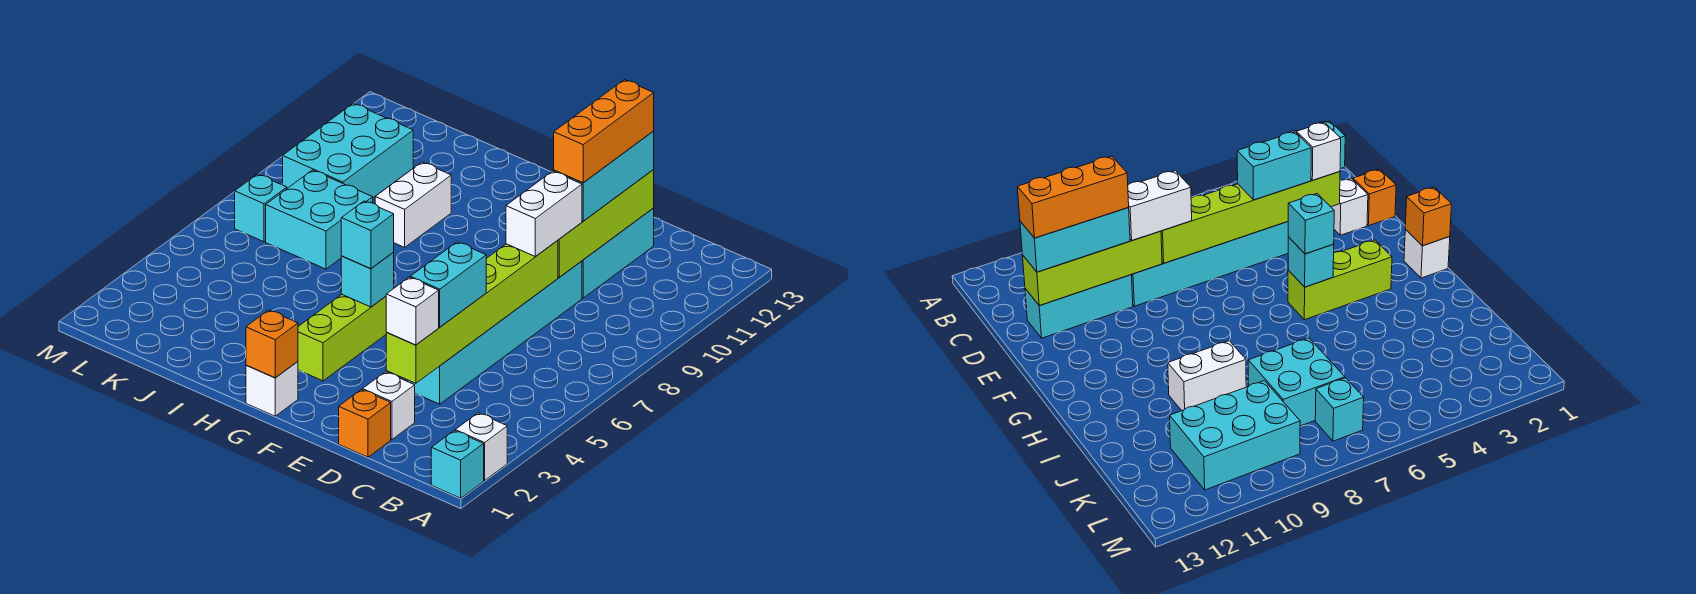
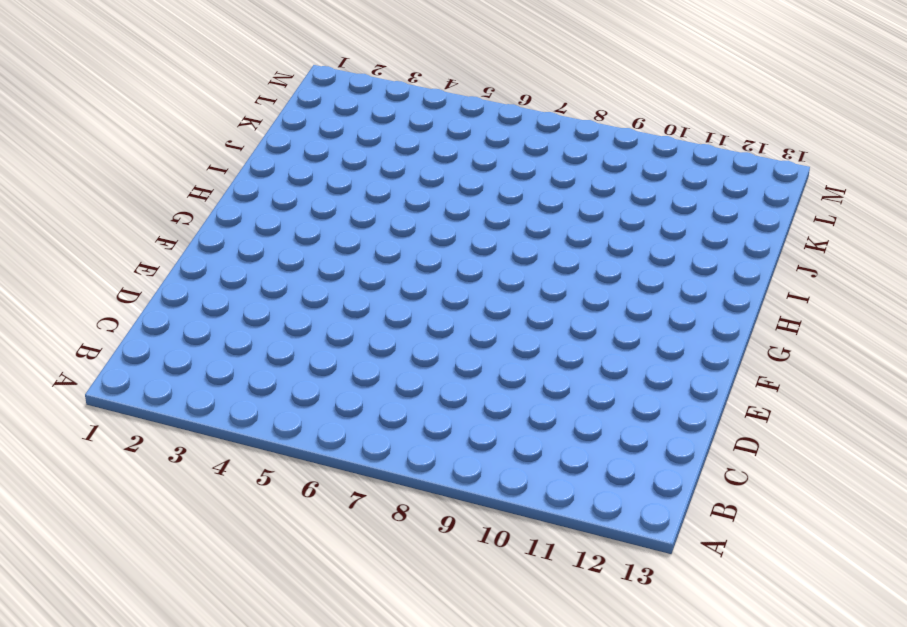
none -> cyan brick A1 level 1
none -> white brick A2 level 1
none -> orange brick D1 level 1

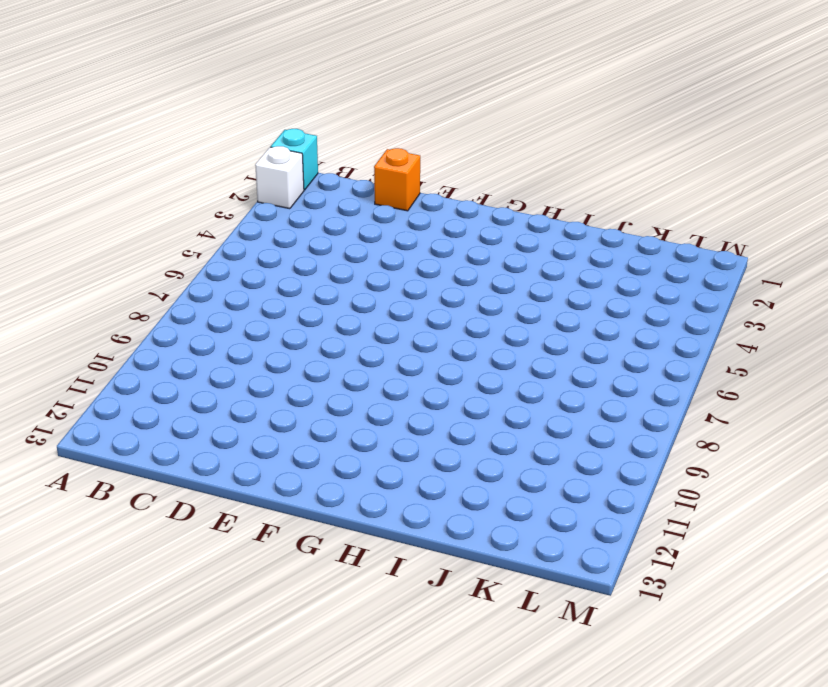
none -> white brick D2 level 1
none -> cyan brick D4:D9 level 1
none -> cyan brick D10:D12 level 1

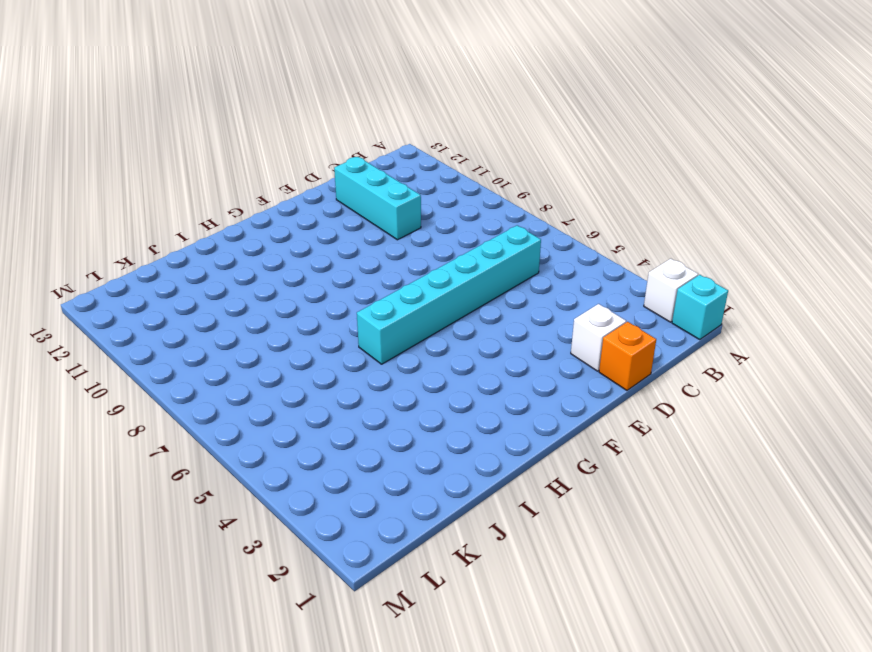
cyan brick C6:H6 level 1 -> cyan brick D4:D9 level 1
none -> white brick G1 level 1
none -> lime brick G3:G5 level 1
none -> white brick I9:I10 level 1

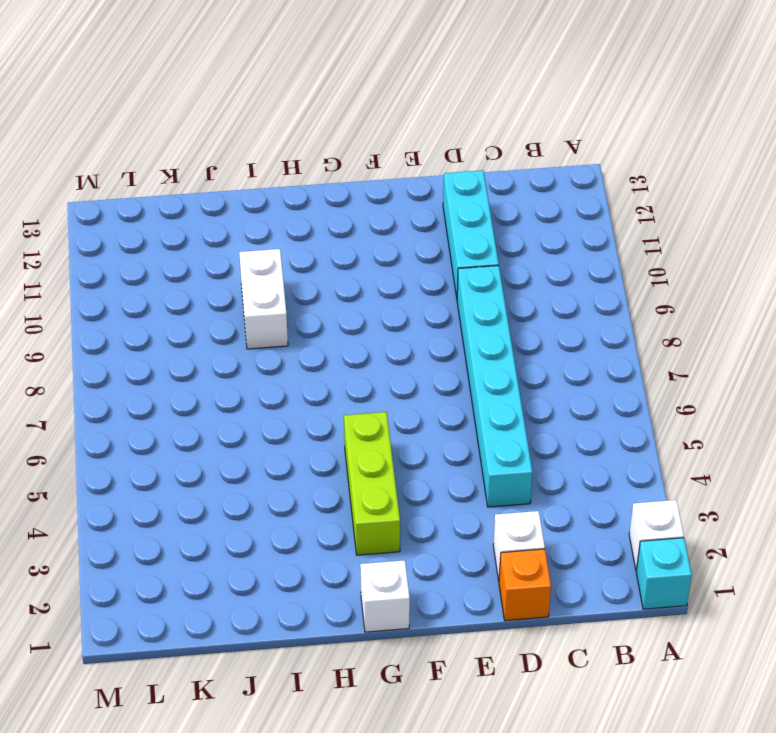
none -> cyan brick J7:K8 level 1
none -> cyan brick K9:L11 level 1
none -> cyan brick L7 level 1

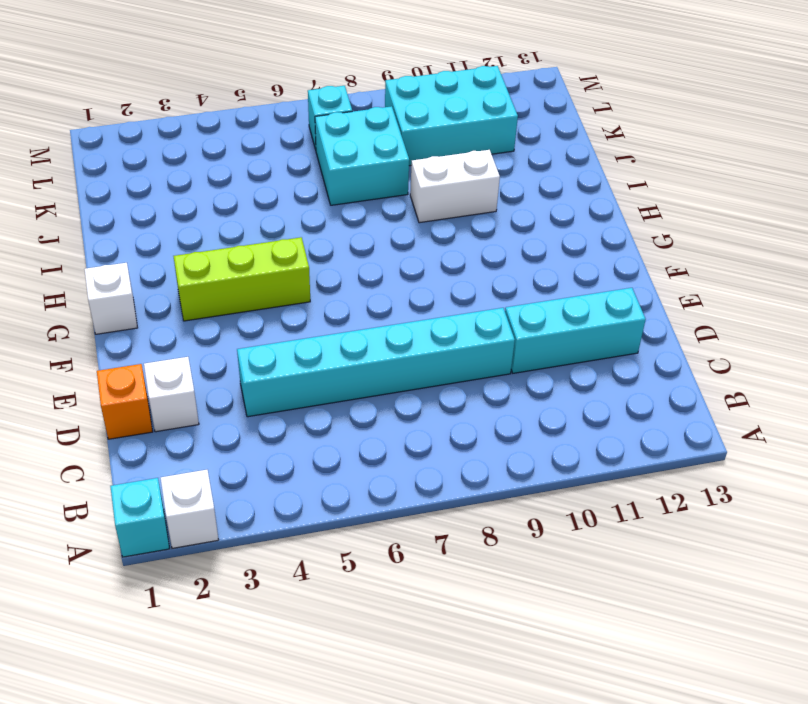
none -> lime brick D3:D8 level 2
none -> lime brick D9:D12 level 2
none -> orange brick G1 level 2

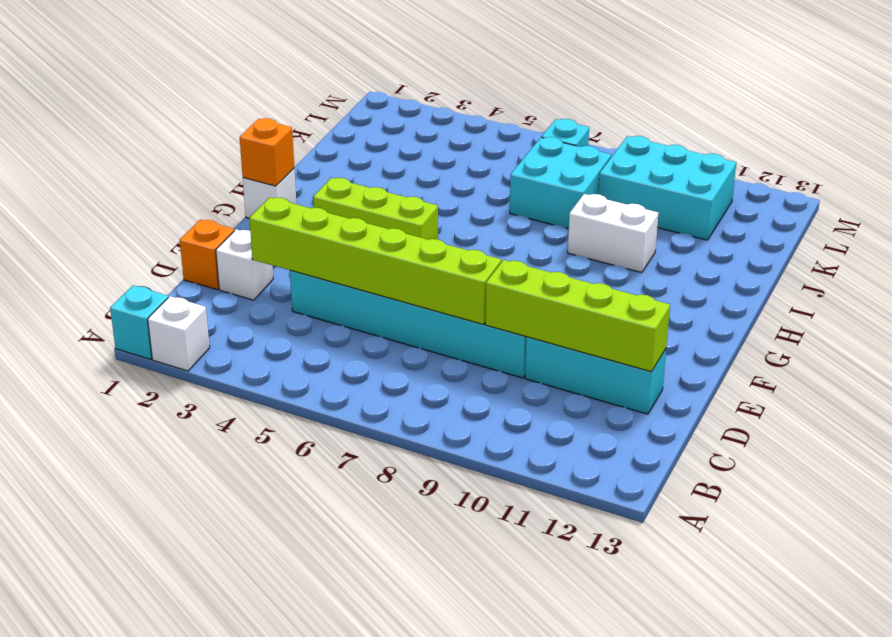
none -> cyan brick G5 level 2
none -> white brick D3 level 3
none -> cyan brick D4:D5 level 3

